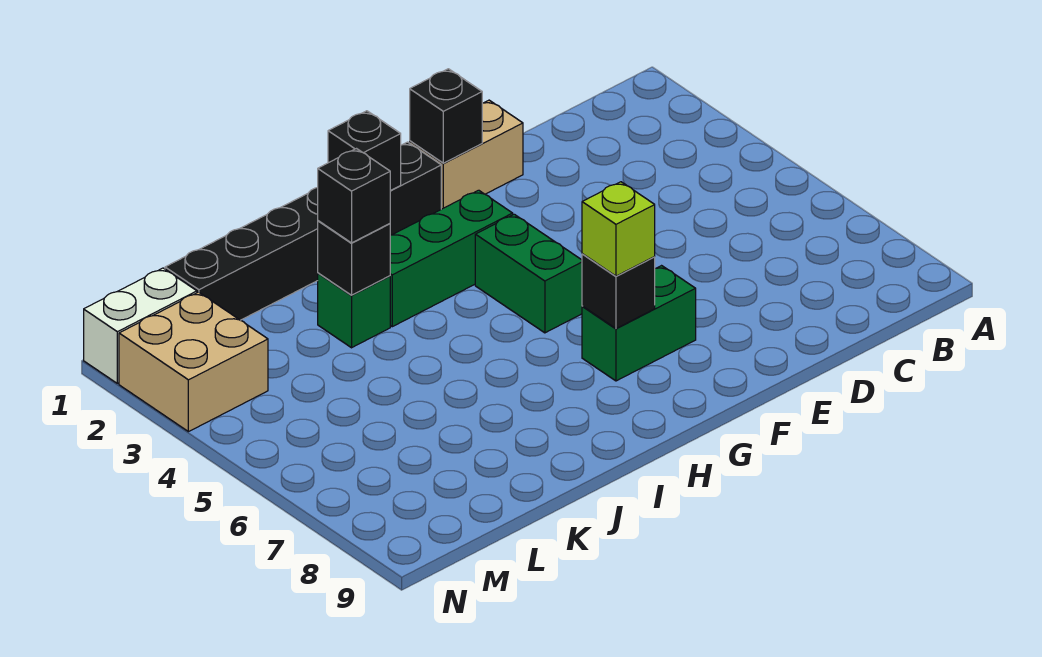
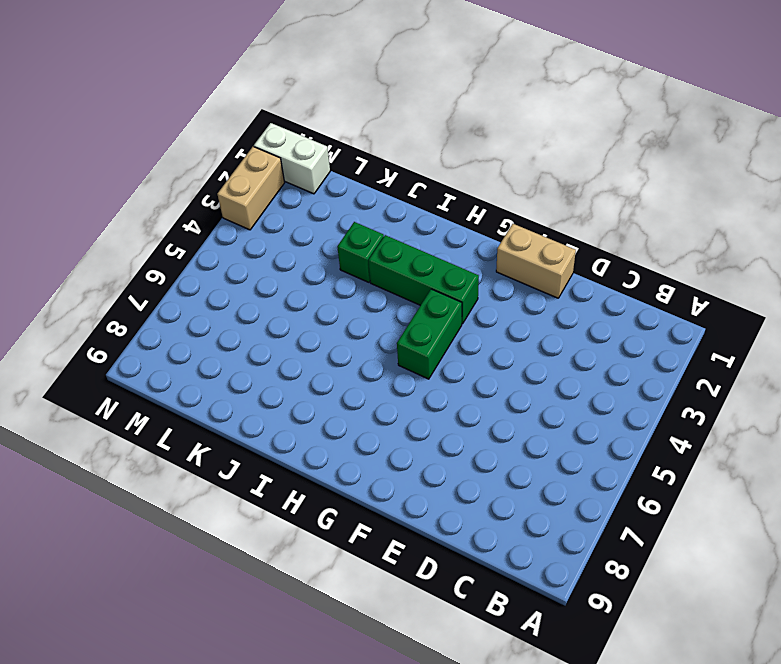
tan brick N2:N3 level 1 -> tan brick M2:N3 level 1
none -> green brick F7:G7 level 1
none -> black brick G1:L1 level 1
none -> black brick F1 level 2

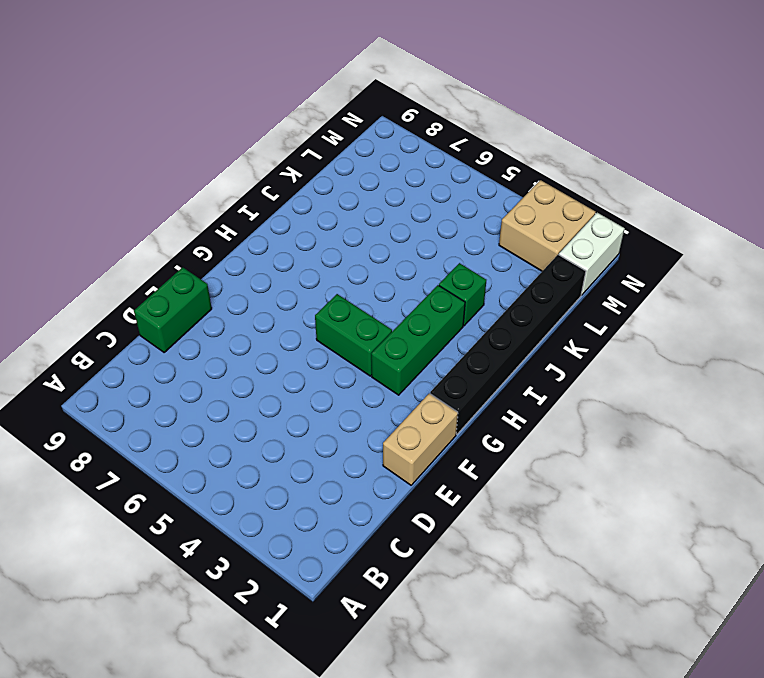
green brick D9:E9 level 1 -> green brick F7:G7 level 1
none -> black brick F1 level 2
none -> black brick G7 level 2
none -> black brick H1 level 2

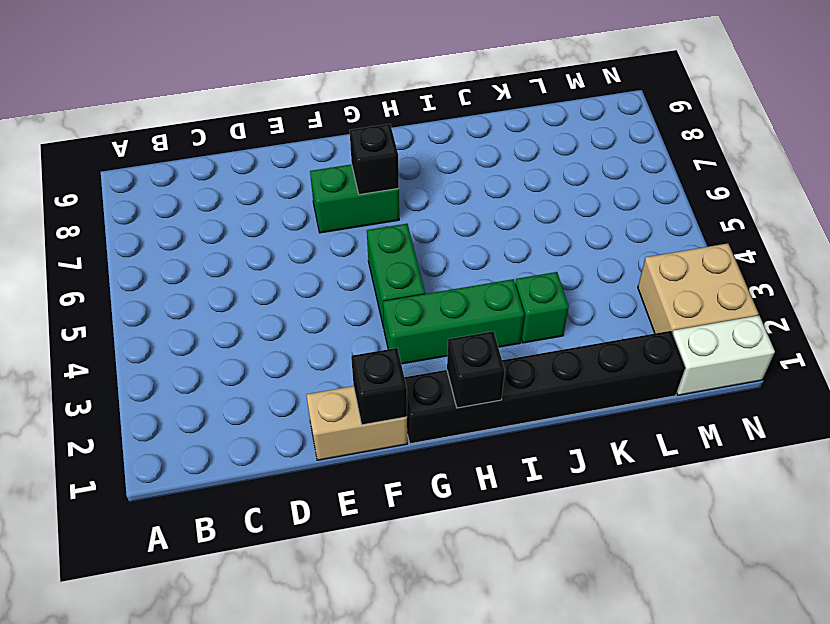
none -> black brick J3 level 2
none -> lime brick G7 level 3
none -> black brick J3 level 3

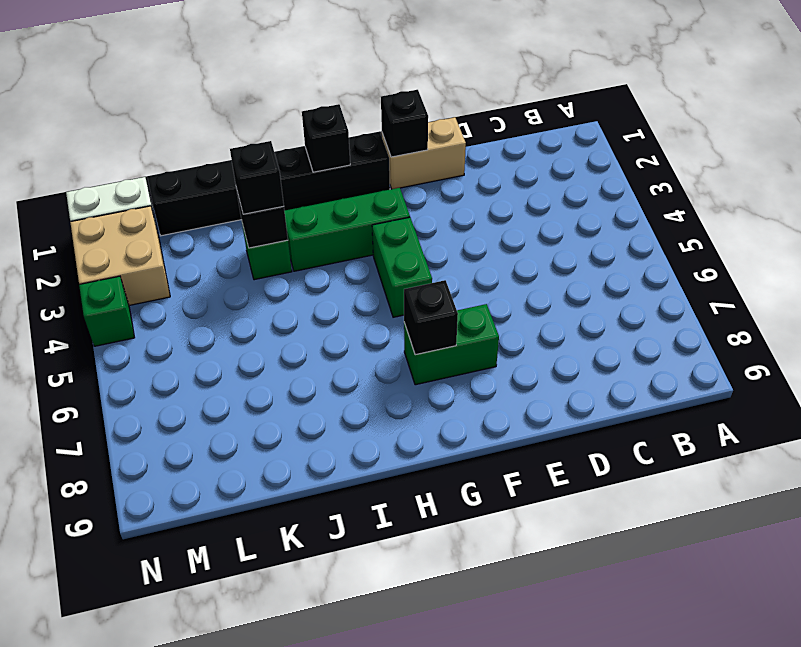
green brick N4 level 1 -> none
none -> lime brick G7 level 3

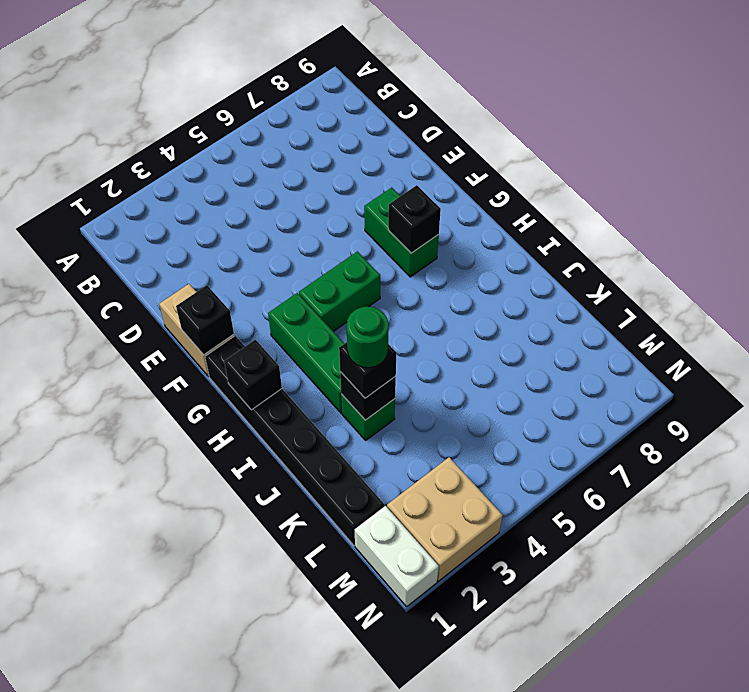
green round brick J3 level 4 -> none
none -> lime brick G7 level 3

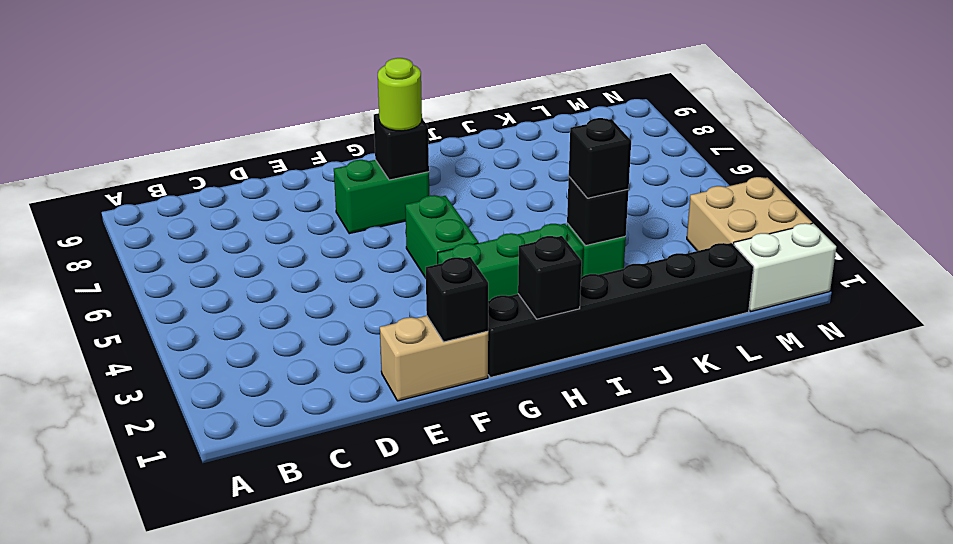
lime round brick G7 level 3 -> lime brick G7 level 3

